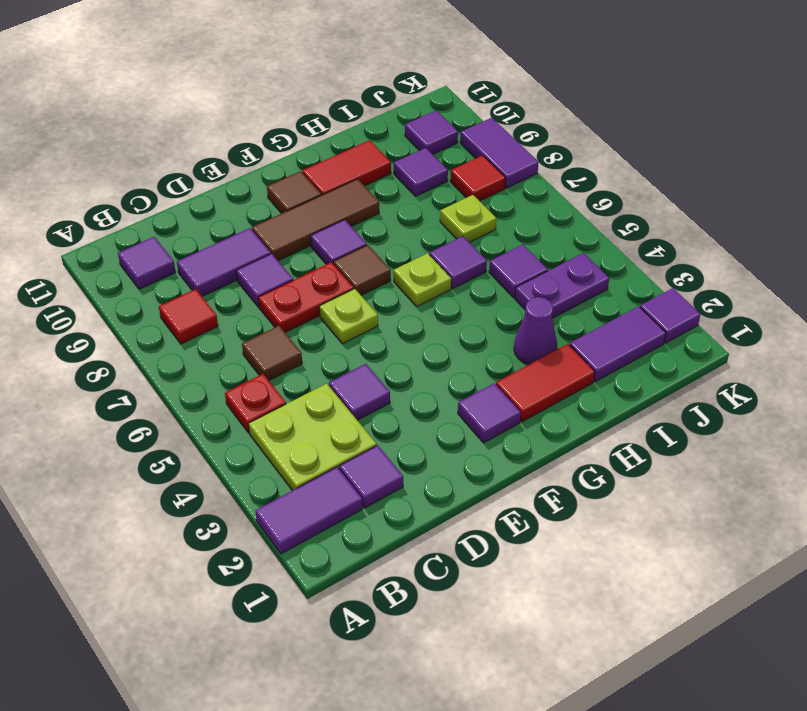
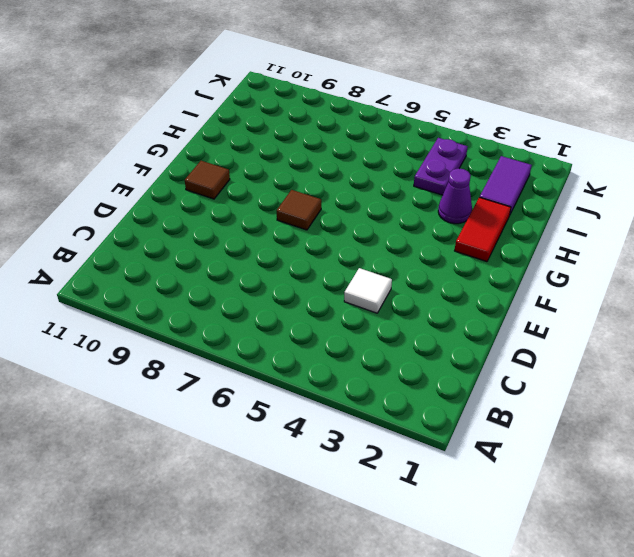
white tile D4 level 1 -> purple tile D4 level 1
none -> purple tile A2:B2 level 1
none -> lime plate B3:C4 level 1
none -> red plate B5 level 1
none -> red tile B8 level 1

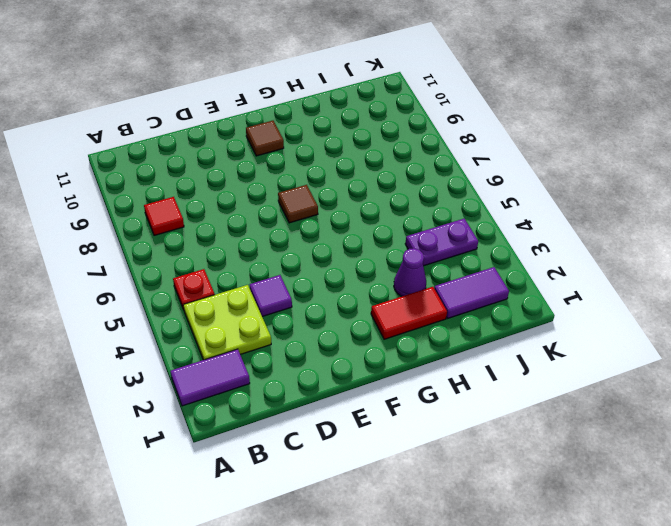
none -> purple tile B10 level 1
none -> purple tile C2 level 1
none -> brown tile C6 level 1
none -> purple tile C9:D9 level 1

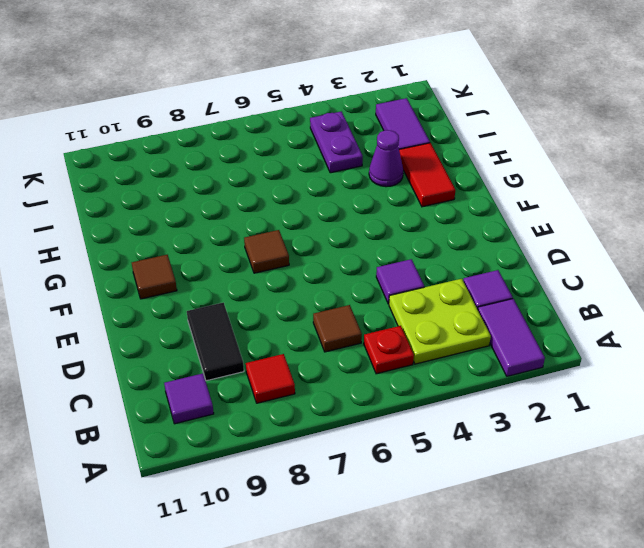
black tile C9:D9 level 1 -> purple tile C9:D9 level 1
none -> red plate D7:E7 level 1
none -> purple tile D8 level 1
none -> lime plate E6 level 1
none -> brown tile E9:G9 level 1

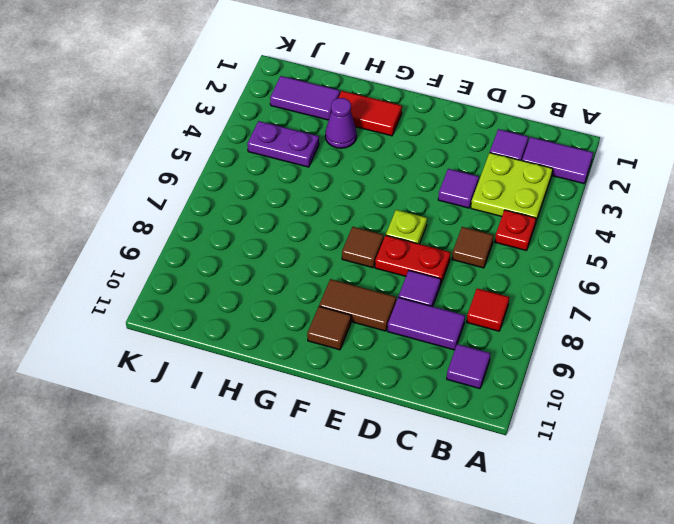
brown tile E9:F9 level 1 -> brown tile E9:G9 level 1
none -> purple tile F2 level 1
none -> purple tile F8 level 1
none -> lime plate G6 level 1
none -> red tile G10:H10 level 1

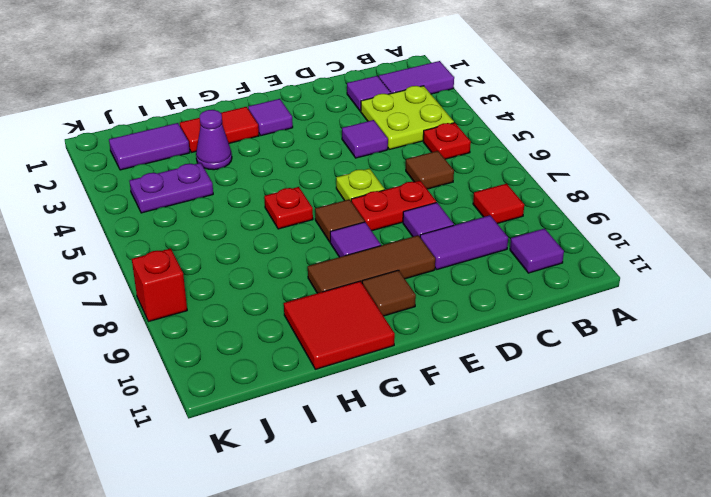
red plate G6 level 1 -> lime plate G6 level 1
red tile G10:H11 level 1 -> red tile G10:H10 level 1
red brick K8 level 1 -> purple tile K8:K9 level 1
none -> purple tile H6 level 1
none -> purple tile I5 level 1
none -> lime plate I7 level 1
none -> purple tile I9 level 1

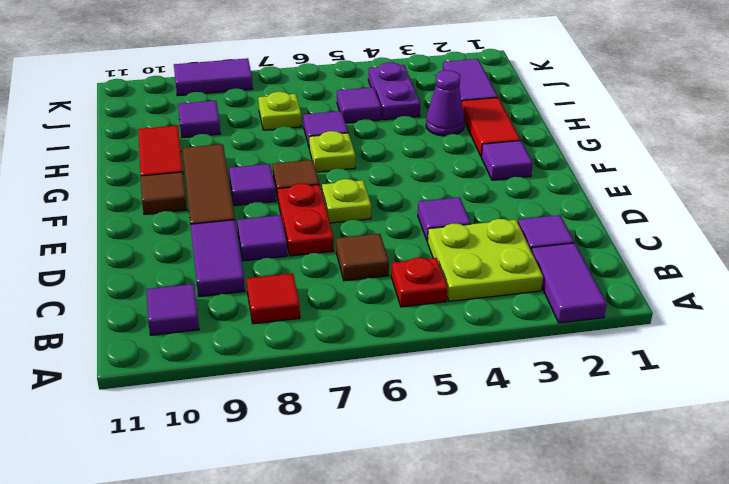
none -> red tile J8 level 1
none -> purple tile J10 level 1
none -> purple tile K2 level 1

